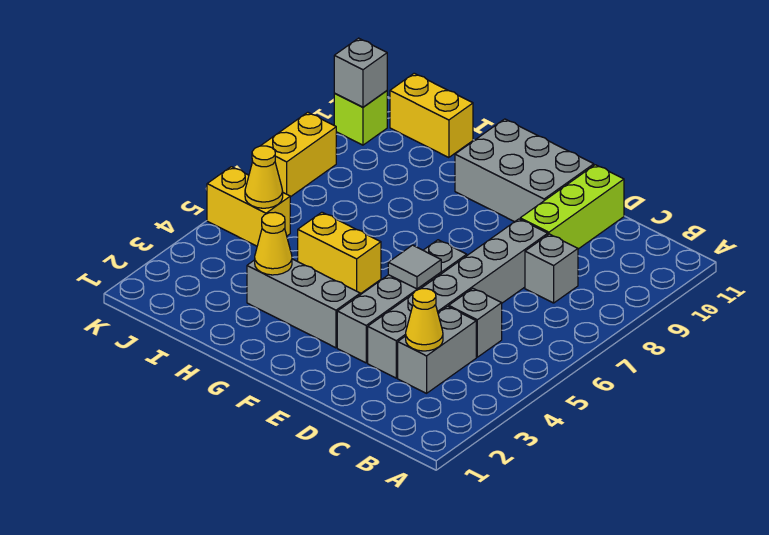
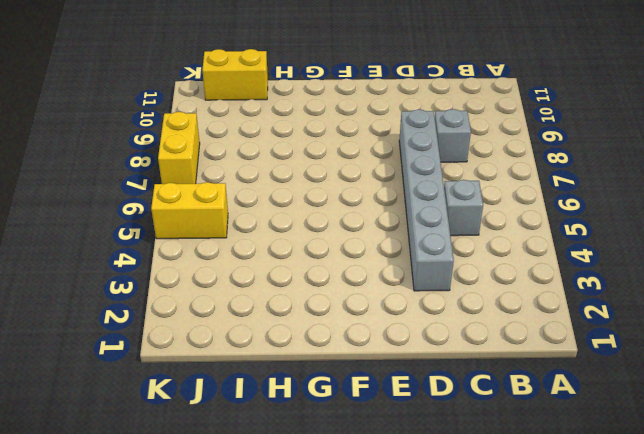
none -> grey brick C3:C4 level 1
none -> lime brick D9:D11 level 1
none -> grey brick E3:E6 level 1

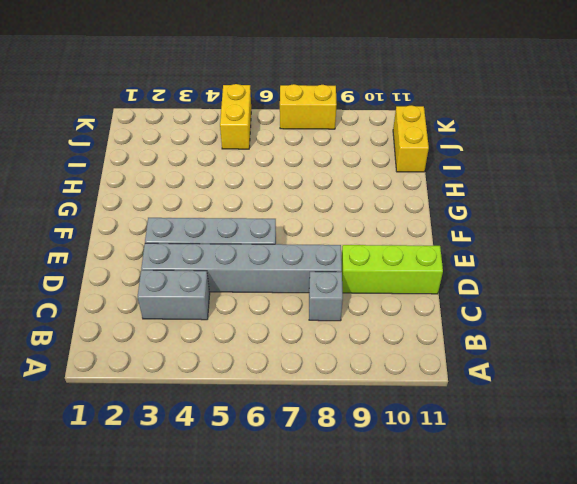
none -> grey brick C5 level 1
none -> grey brick E10:G11 level 1
none -> grey brick F3:H3 level 1

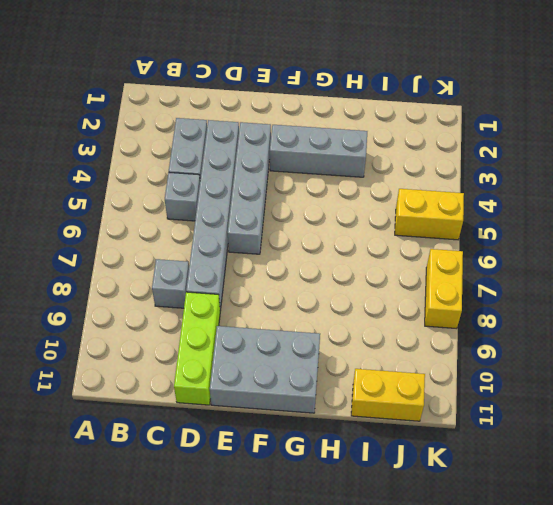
none -> yellow brick G5:H5 level 1
none -> lime brick K10 level 1
none -> yellow cone C3 level 2

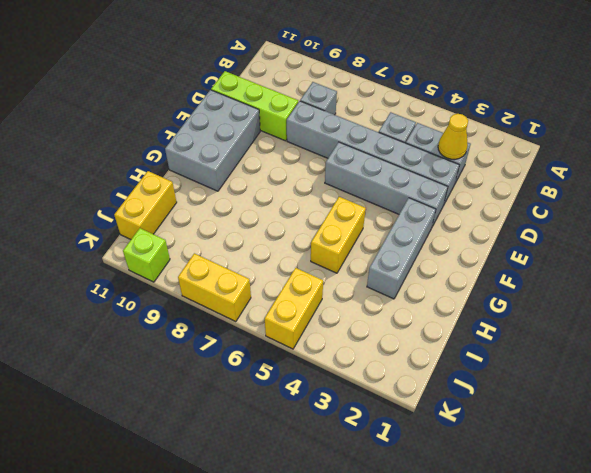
none -> grey tile E5 level 2
none -> yellow cone H3 level 2
none -> yellow cone J5 level 2

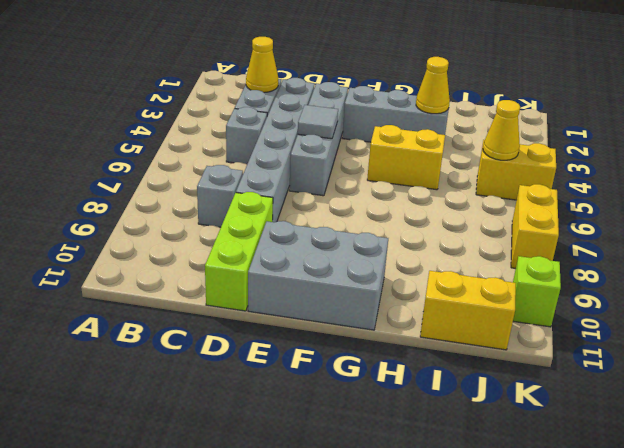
none -> grey brick K10 level 2

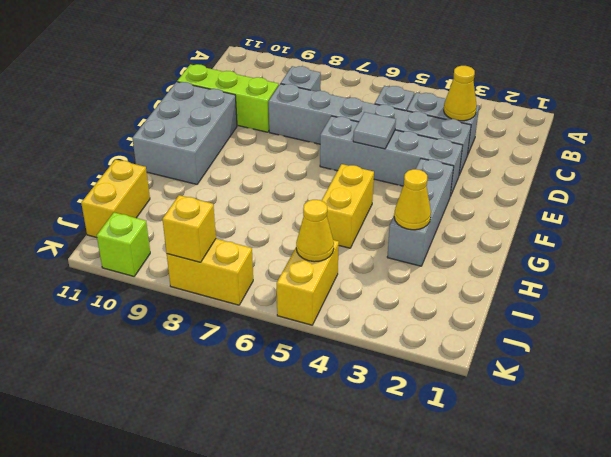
yellow brick K8 level 2 -> none
none -> grey brick K10 level 2

